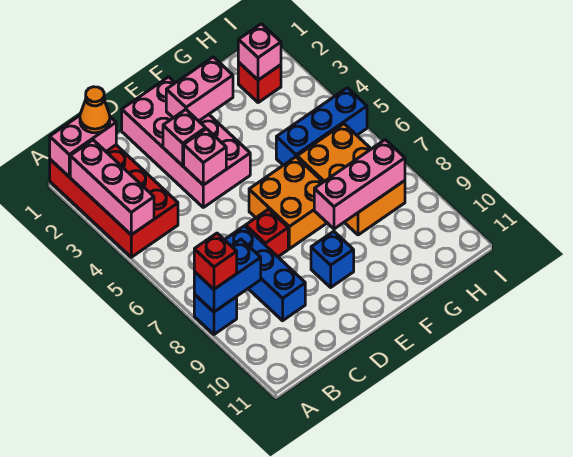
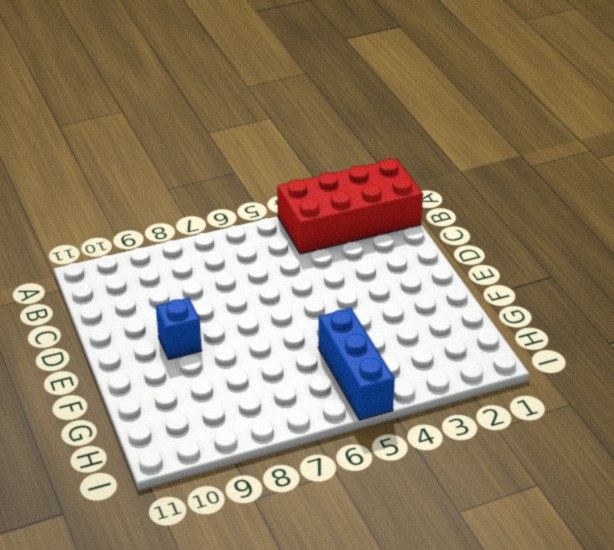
none -> blue brick A8 level 1
none -> blue brick C7:C9 level 1
none -> pink brick D1:E4 level 1

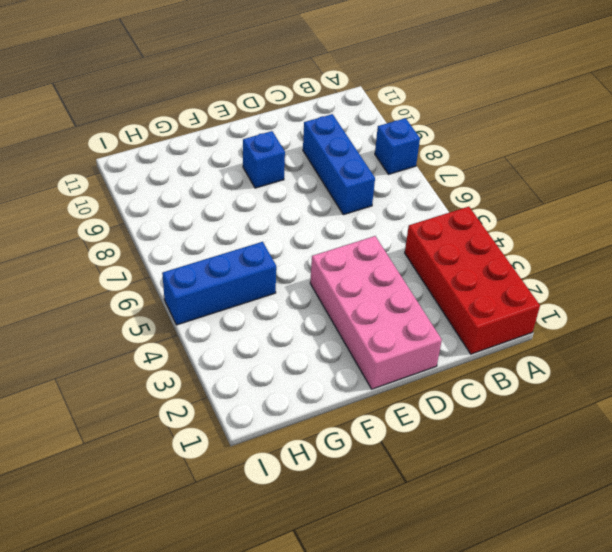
none -> red brick D7 level 1
none -> orange brick E6:F7 level 1
none -> orange brick G6:H8 level 1

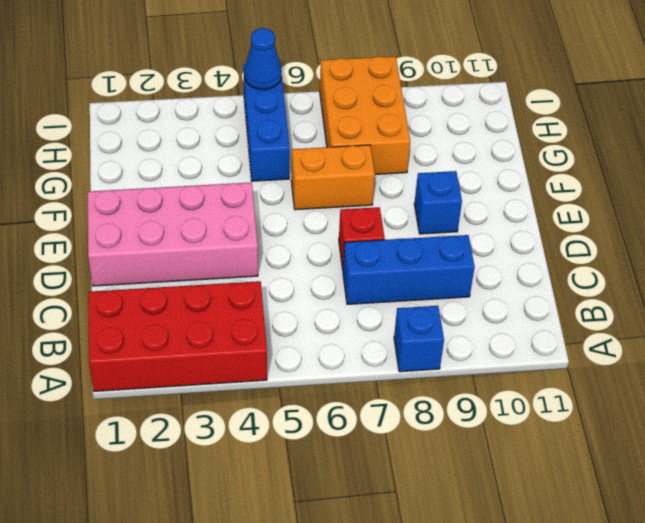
orange brick F6:F7 level 1 -> orange brick E6:F7 level 1
orange brick G7:I8 level 1 -> orange brick G6:H8 level 1
blue cone I5 level 2 -> none
none -> red brick H2 level 1
none -> pink brick A1:B1 level 2
none -> pink brick A2:A4 level 2

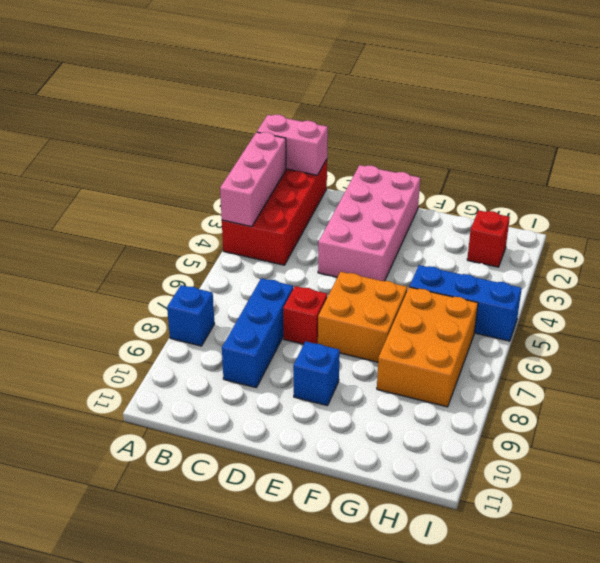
none -> blue brick A8:B8 level 2
none -> pink brick D3 level 2
none -> pink brick D4 level 2

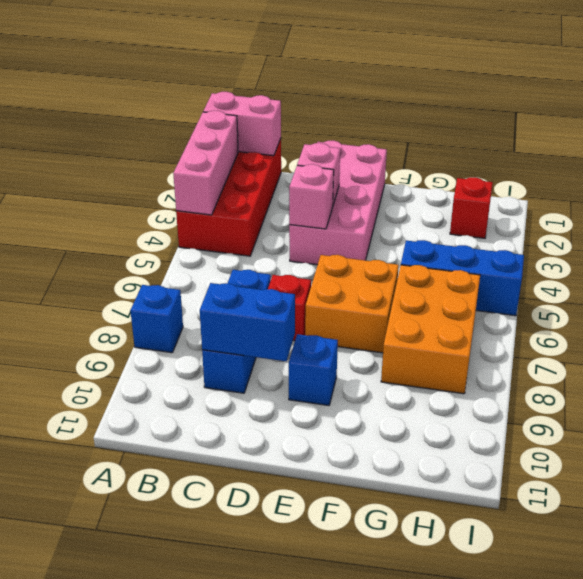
blue brick C9:D9 level 2 -> blue brick A8:B8 level 2
none -> pink brick E2:F2 level 2
none -> pink brick F8:H8 level 2
none -> pink brick H2 level 2

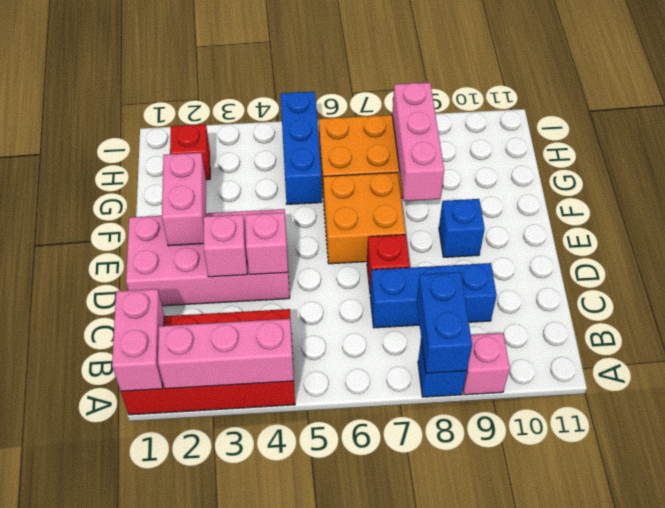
pink brick A9 level 1 -> pink brick H2 level 2
none -> red brick A8 level 3
none -> orange cone B1 level 3

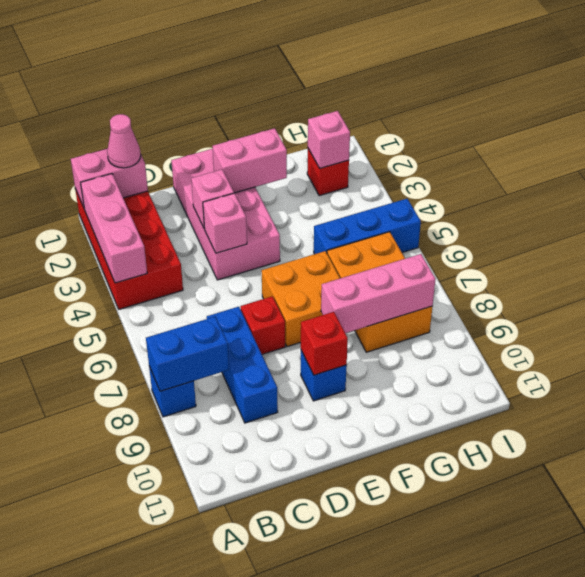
pink cone B1 level 3 -> orange cone B1 level 3
red brick E9 level 2 -> red brick A8 level 3

